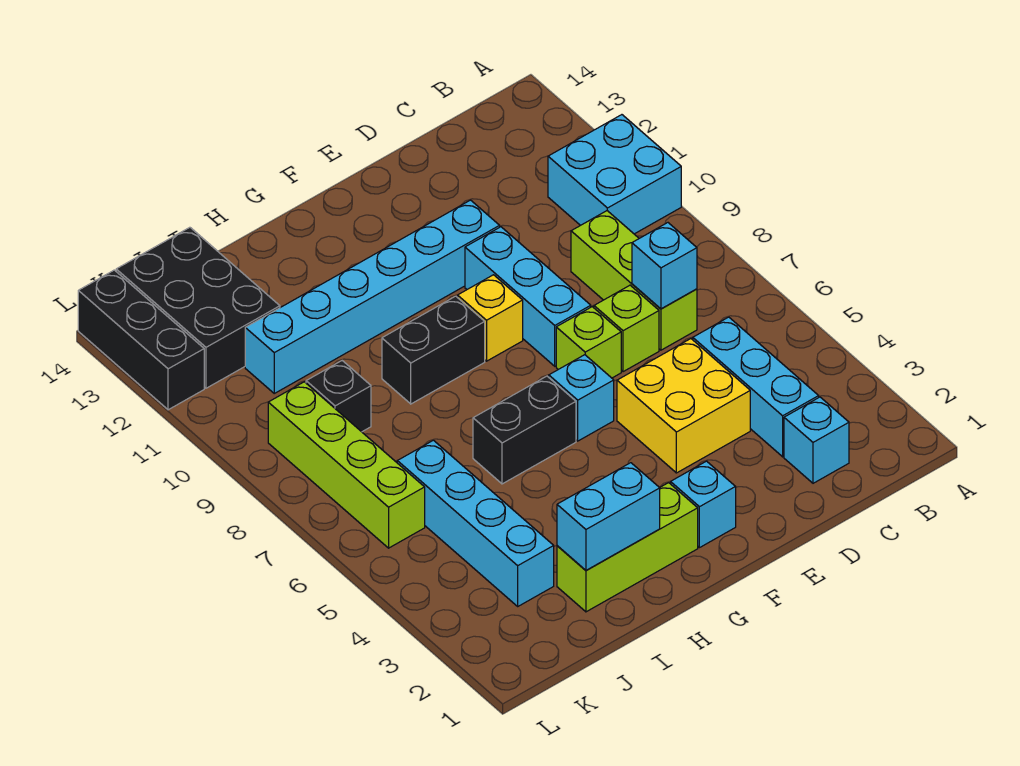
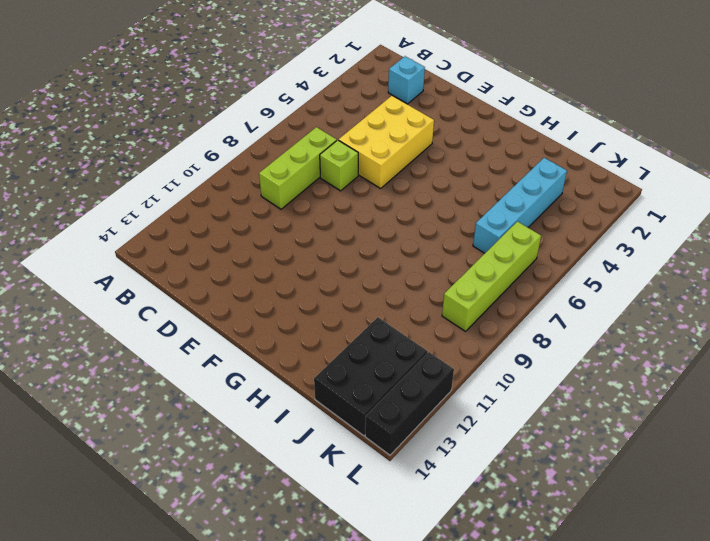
yellow brick D4:E6 level 1 -> yellow brick D4:E5 level 1
none -> cyan brick A10:B11 level 1
none -> cyan brick C3:C5 level 1
none -> lime brick E7 level 1

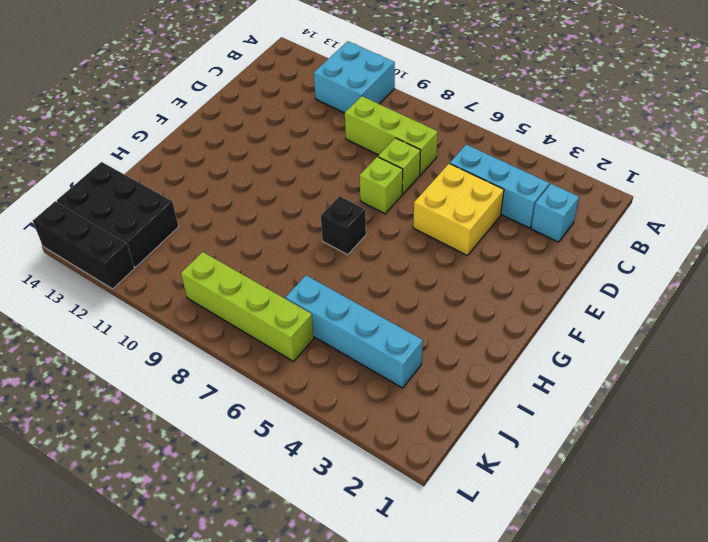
black brick G7 level 1 -> black brick J9 level 1
none -> cyan brick E8:E10 level 1
none -> cyan brick E11:J11 level 1
none -> cyan brick F2 level 1

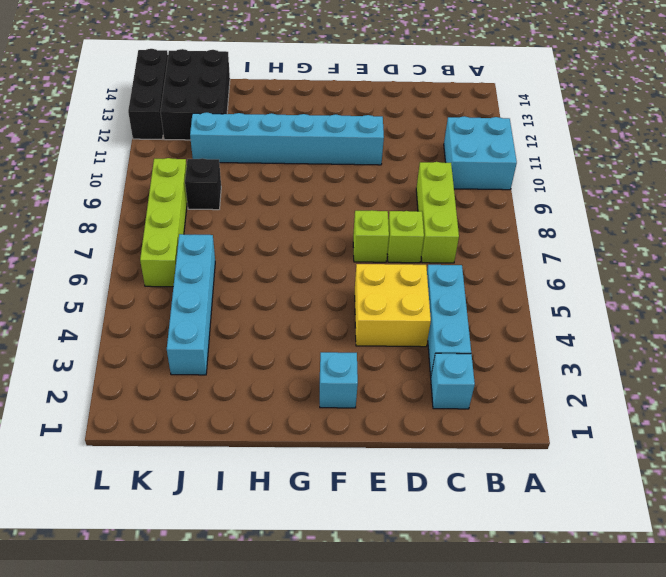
none -> cyan brick E8:E10 level 1
none -> cyan brick F6 level 1
none -> yellow brick F9 level 1

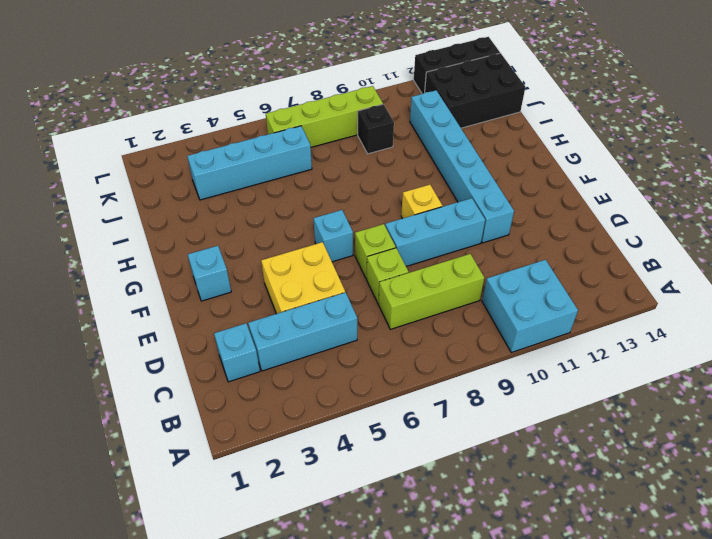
none -> lime brick G2:I2 level 1
none -> black brick G6:H6 level 1
none -> black brick G9:H9 level 1

